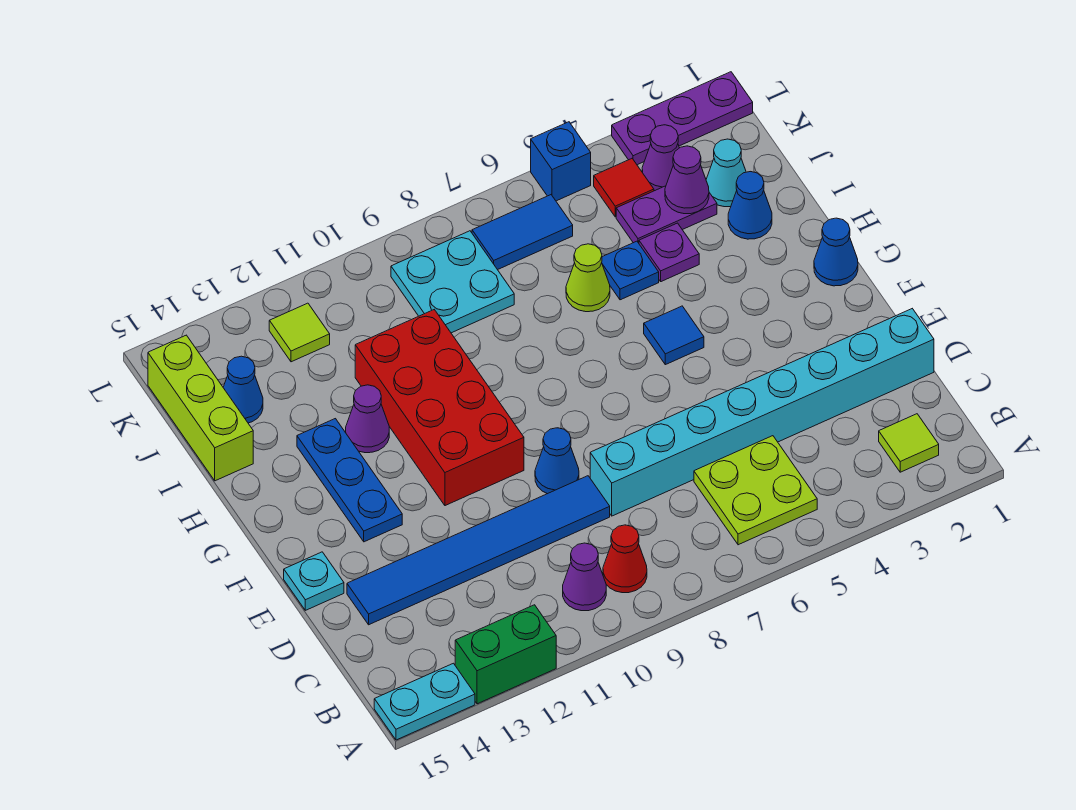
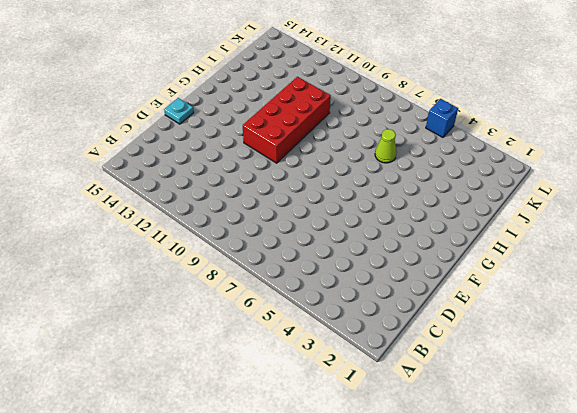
none -> green brick A12:A13 level 1
none -> cyan plate A14:A15 level 1
none -> lime tile B2 level 1
none -> lime plate B5:C6 level 1

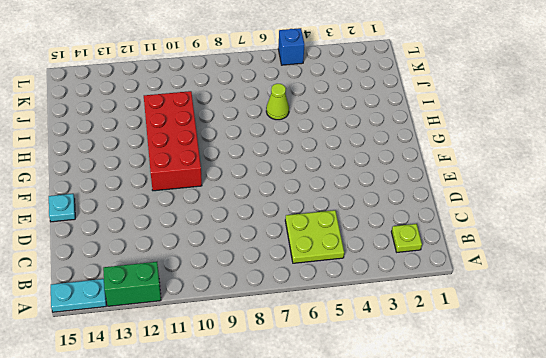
lime plate B2 level 1 -> lime tile B2 level 1
none -> red cone B9 level 1
none -> purple cone B10 level 1
none -> cyan brick D1:D8 level 1
none -> blue tile D9:D14 level 1

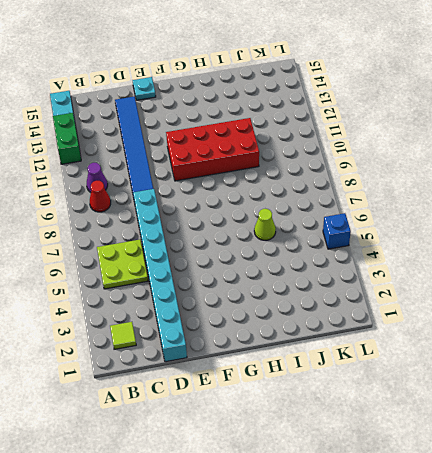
none -> blue cone E9 level 1
none -> blue plate F13:H13 level 1
none -> blue cone G1 level 1
none -> blue tile G5 level 1

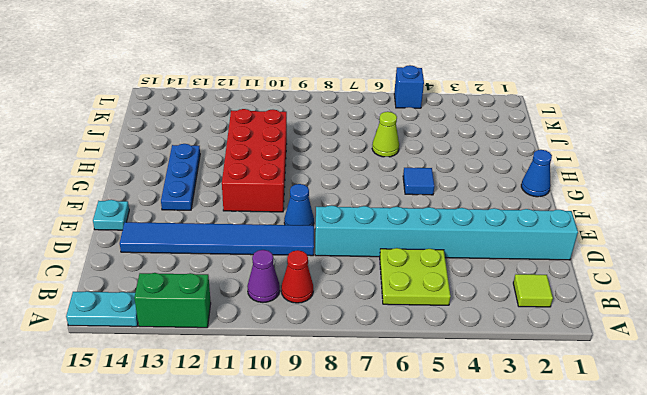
none -> purple cone H12 level 1
none -> blue cone I2 level 1
none -> purple plate I4 level 1
none -> blue plate I5 level 1

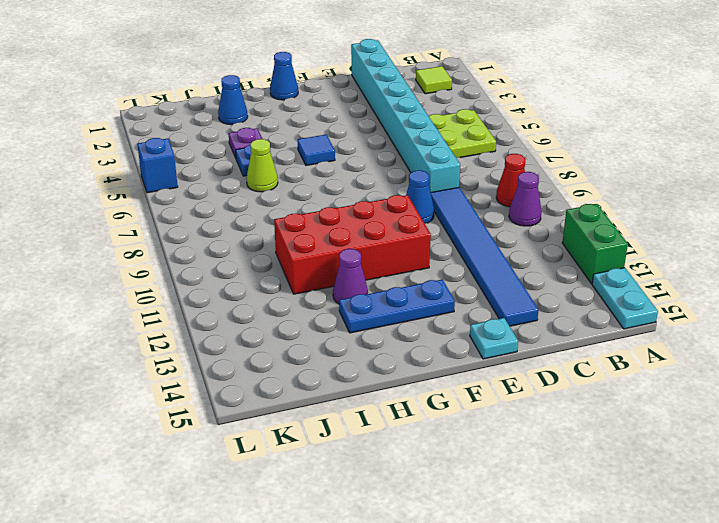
none -> lime brick I15:K15 level 1
none -> cyan cone J2 level 1
none -> purple plate J3:J4 level 1
none -> cyan plate J8:K9 level 1

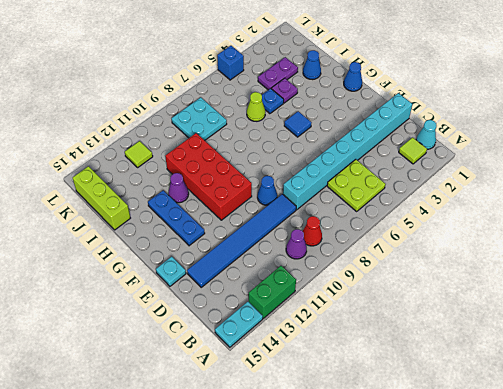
cyan cone B1 level 1 -> cyan cone J2 level 1
none -> blue cone J14 level 1
none -> purple cone K3 level 1
none -> red tile K4 level 1
none -> blue tile K6:K7 level 1

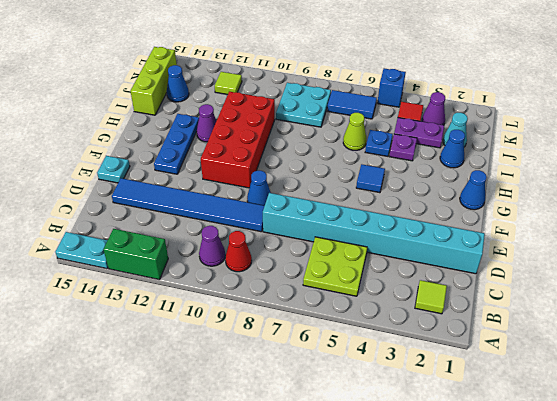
none -> purple plate L1:L3 level 1
none -> purple cone J3 level 2

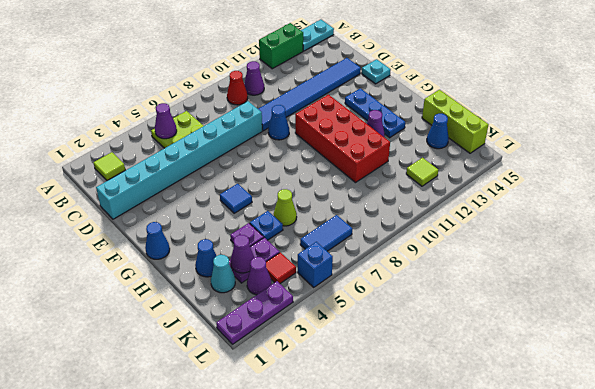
purple cone B5 level 2 -> none
none -> cyan plate J8:K9 level 1

